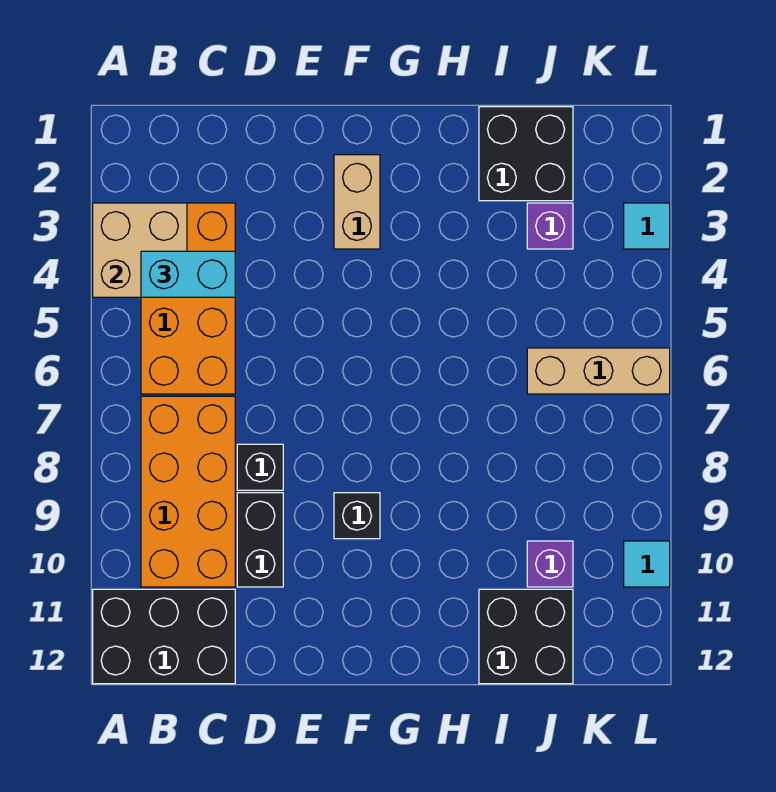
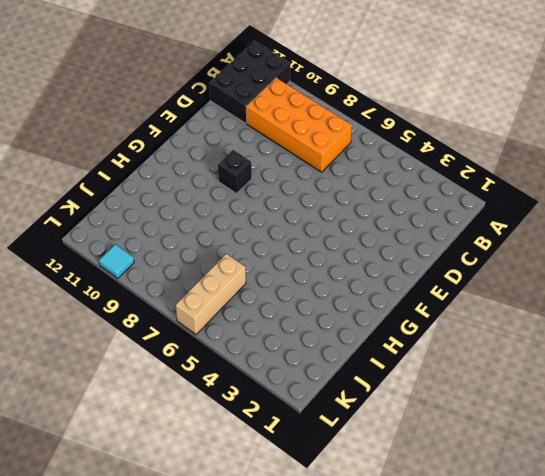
none -> orange brick B3:C6 level 1
none -> black brick D8 level 1
none -> black brick D9:D10 level 1

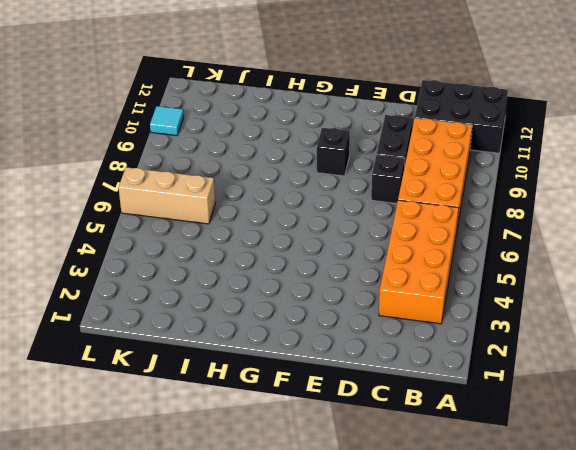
none -> tan brick F2:F3 level 1
none -> black brick I1:J2 level 1
none -> black brick I11:J12 level 1

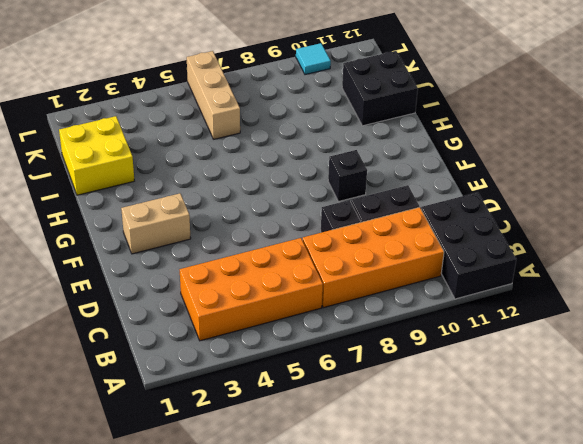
yellow brick I1:J2 level 1 -> black brick I1:J2 level 1
none -> purple brick J3 level 1
none -> purple brick J10 level 1
none -> cyan tile L3 level 1

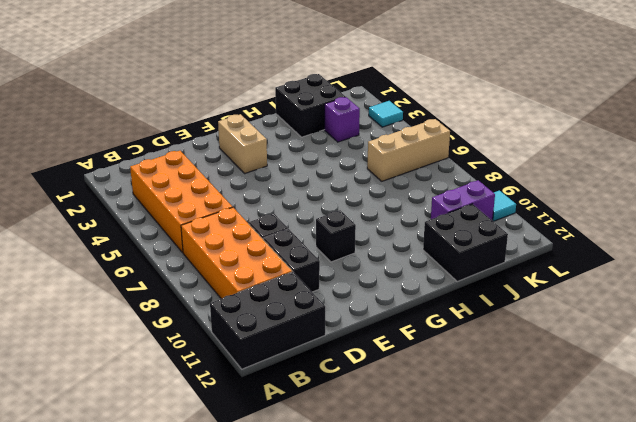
purple brick J10:K10 level 1 -> purple brick J10 level 1
none -> tan brick A3:B4 level 2
none -> cyan brick B4:C4 level 3

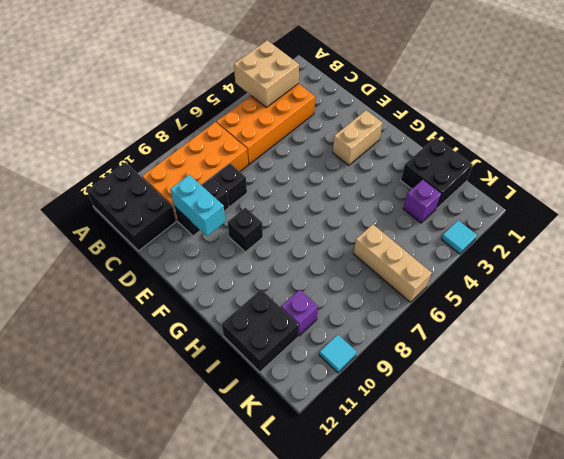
cyan brick D10:E10 level 2 -> cyan brick B4:C4 level 3

